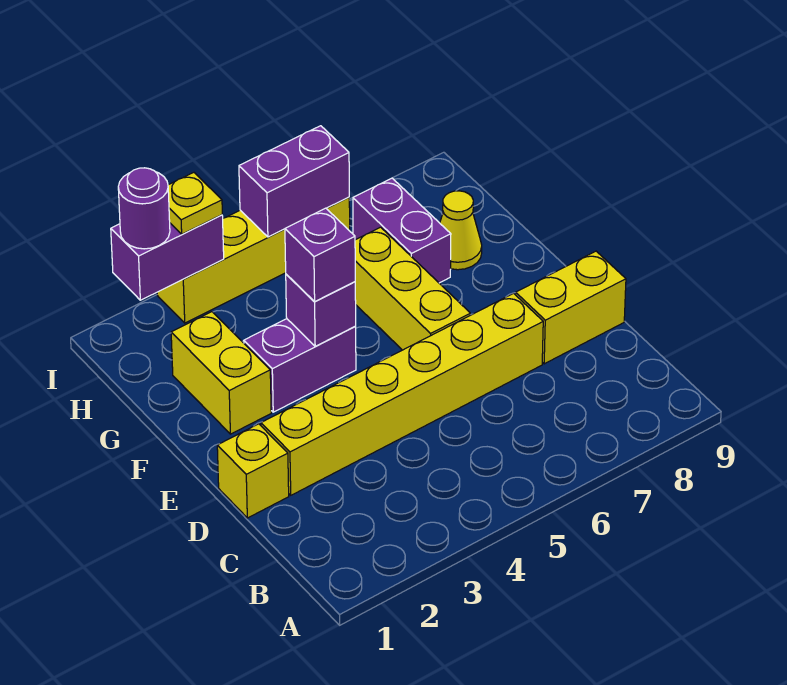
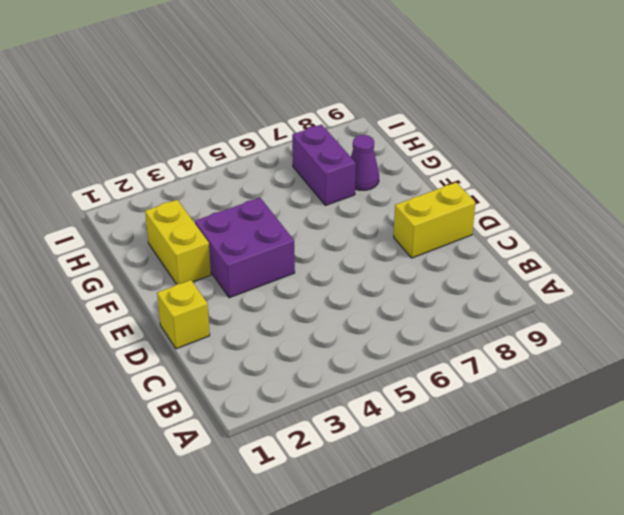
purple brick E3:F4 level 1 -> purple brick F3:F4 level 1
purple cone G8 level 1 -> yellow cone G8 level 1
none -> yellow brick D2:D7 level 1
none -> yellow brick E6:G6 level 1
none -> yellow brick I3:I6 level 1

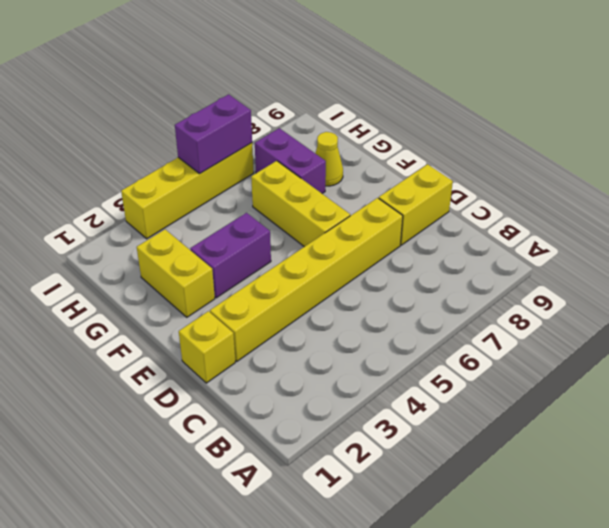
none -> purple brick F4 level 2
none -> purple brick I2:I3 level 2
none -> purple brick F4 level 3

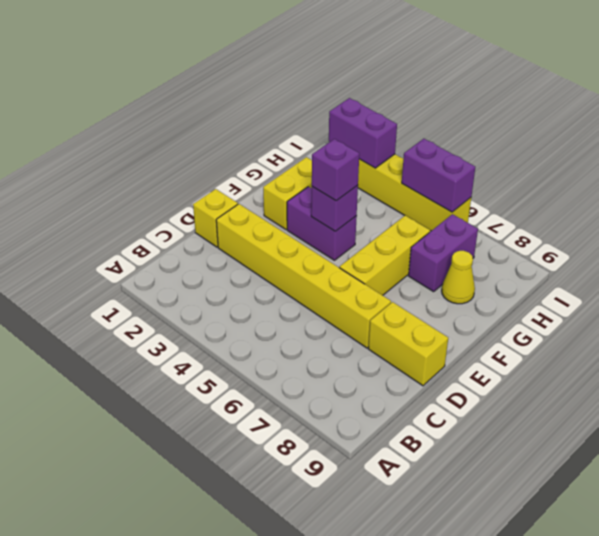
none -> purple round brick I2 level 3
none -> yellow plate I3 level 3

